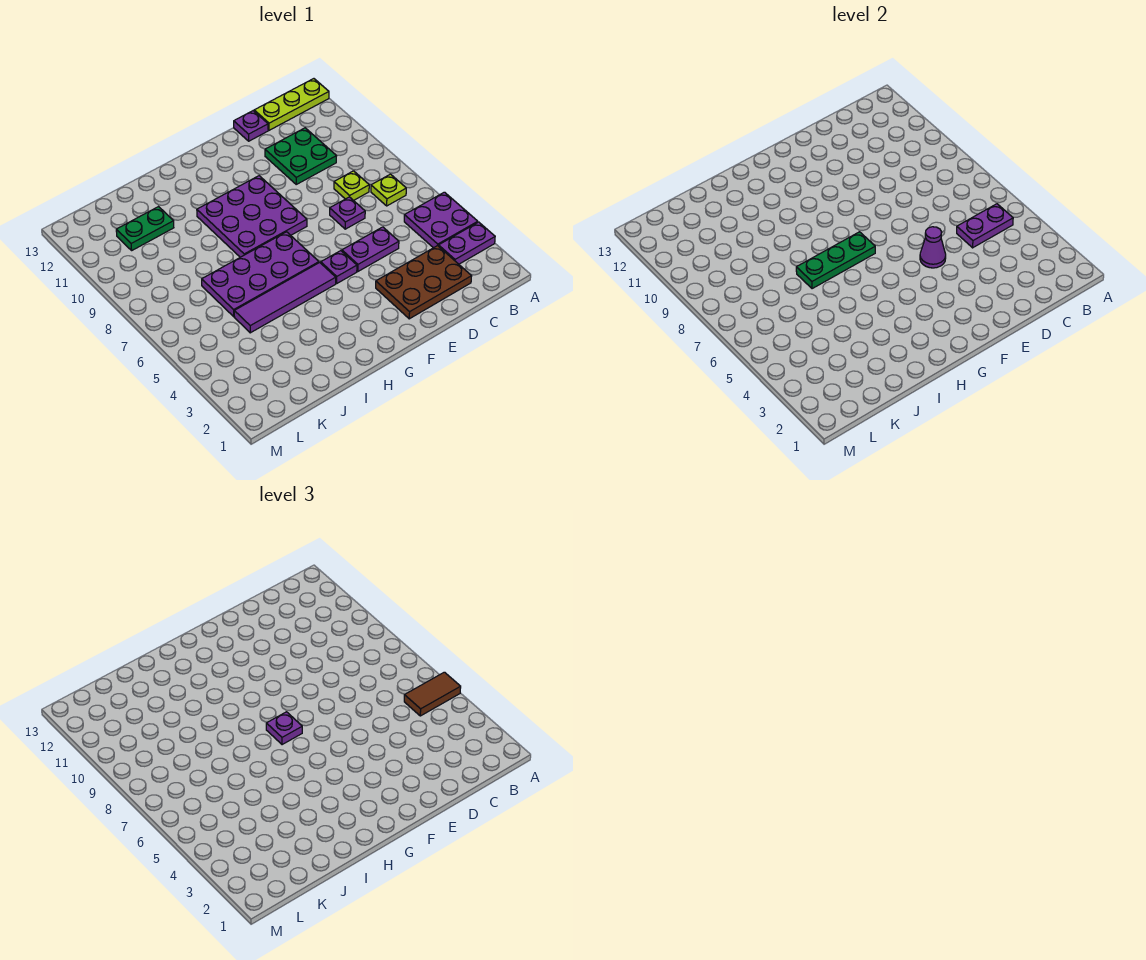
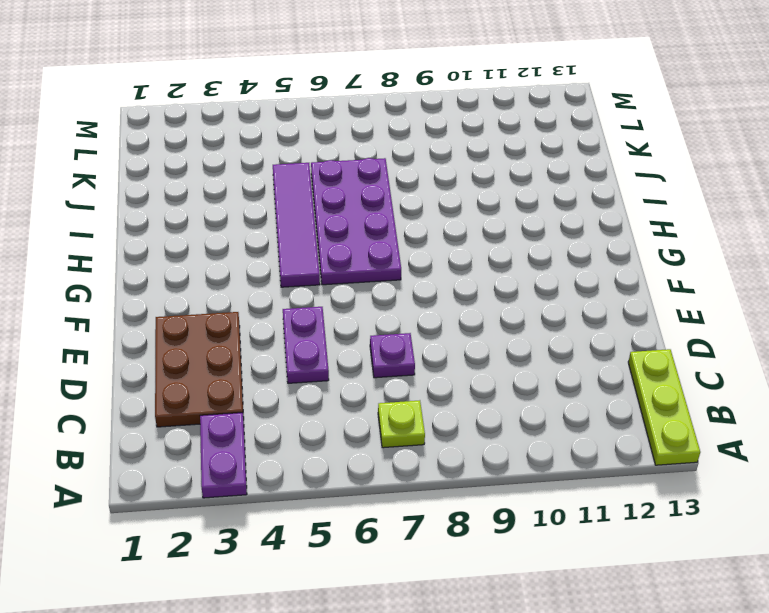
none -> purple plate A4:B5 level 1
none -> lime plate C8 level 1
none -> green plate C10:D11 level 1

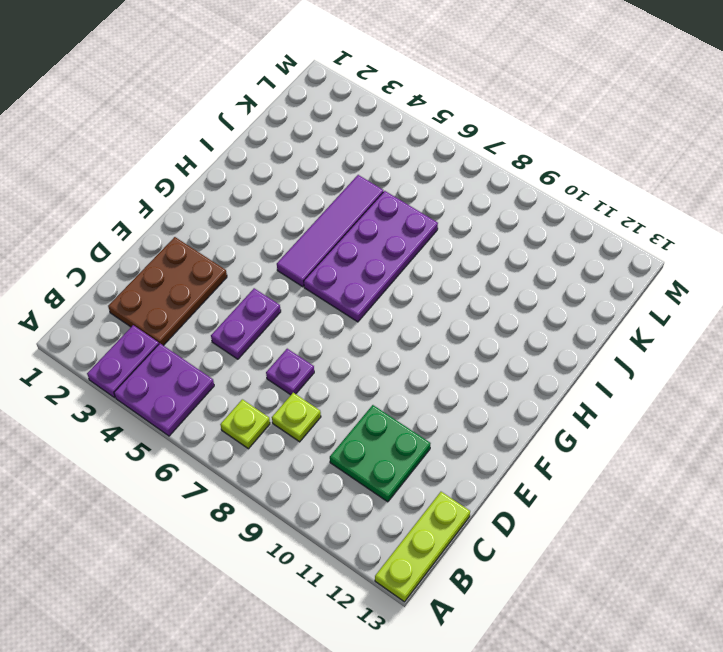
none -> purple plate D13 level 1
none -> purple plate F5 level 1
none -> purple plate F8:H10 level 1

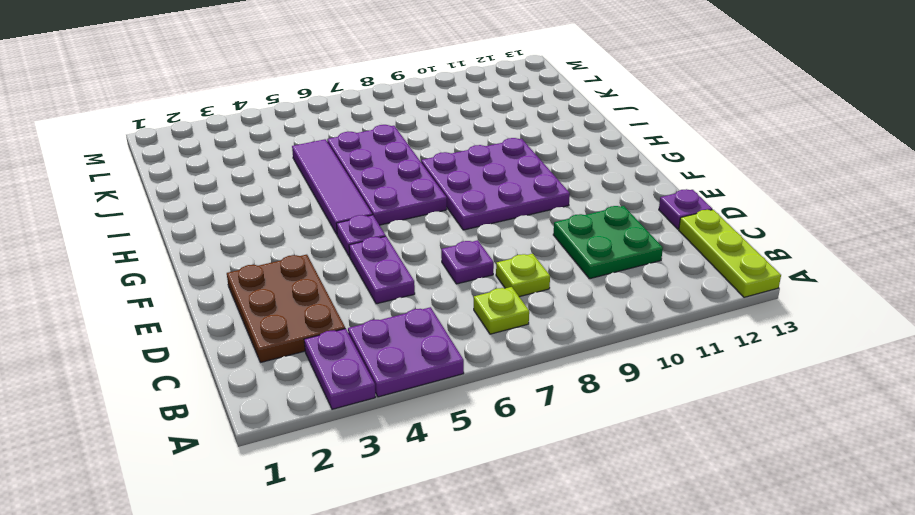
none -> green plate J11:K11 level 1
none -> purple plate B5:C5 level 2
none -> purple cone E5 level 2

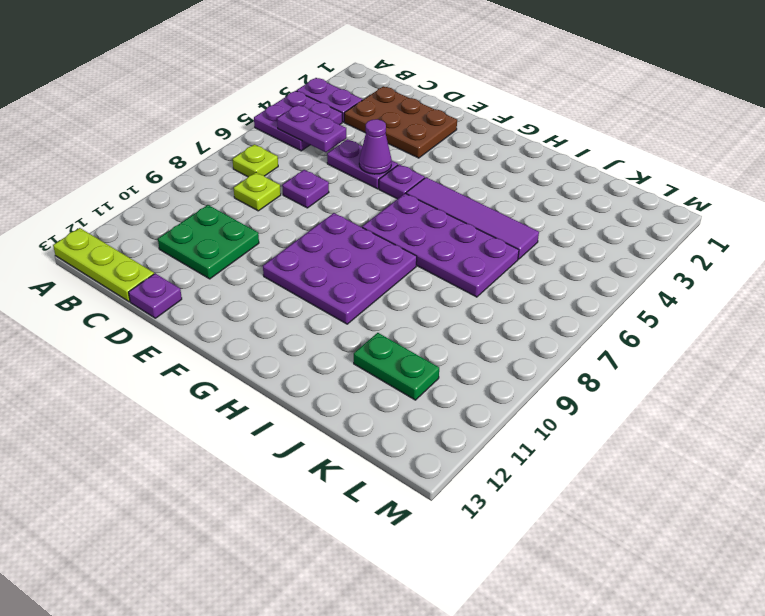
none -> green plate G7:I7 level 2
none -> brown tile A5:B5 level 3
none -> purple plate G7 level 3

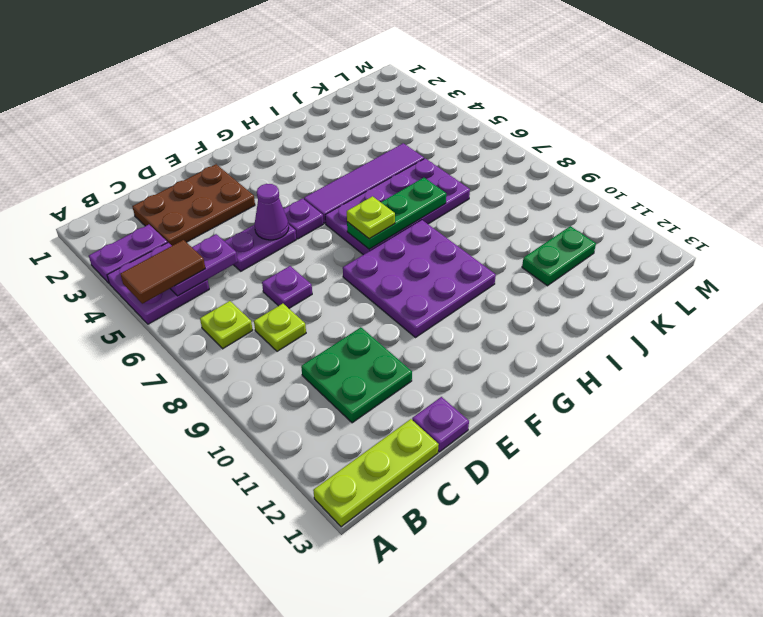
lime plate G7 level 3 -> purple plate G7 level 3

